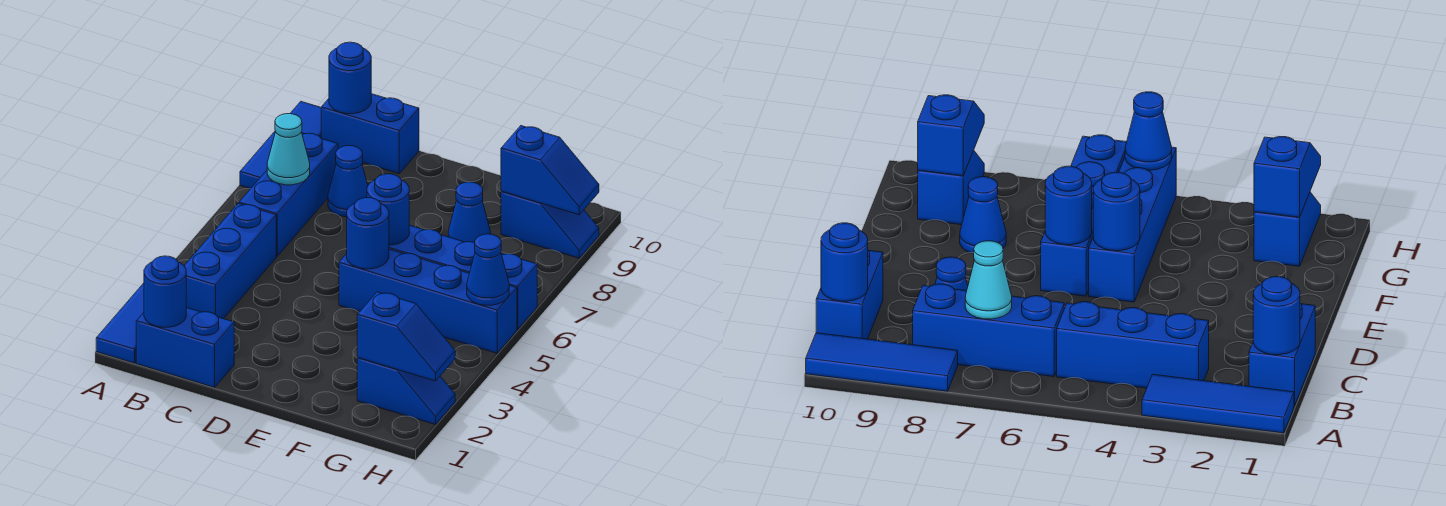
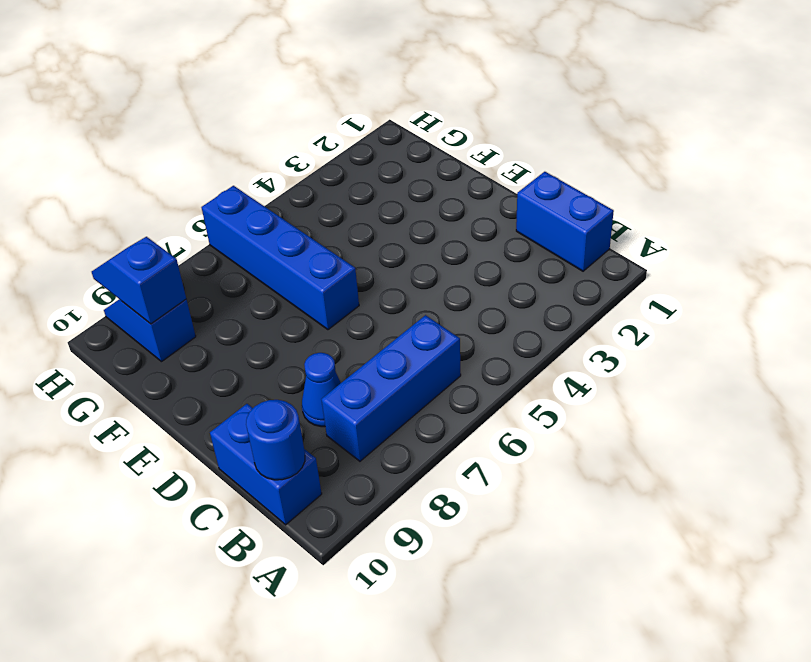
none -> blue tile A1:A3 level 1
none -> blue tile A8:A10 level 1
none -> blue brick B3:B5 level 1

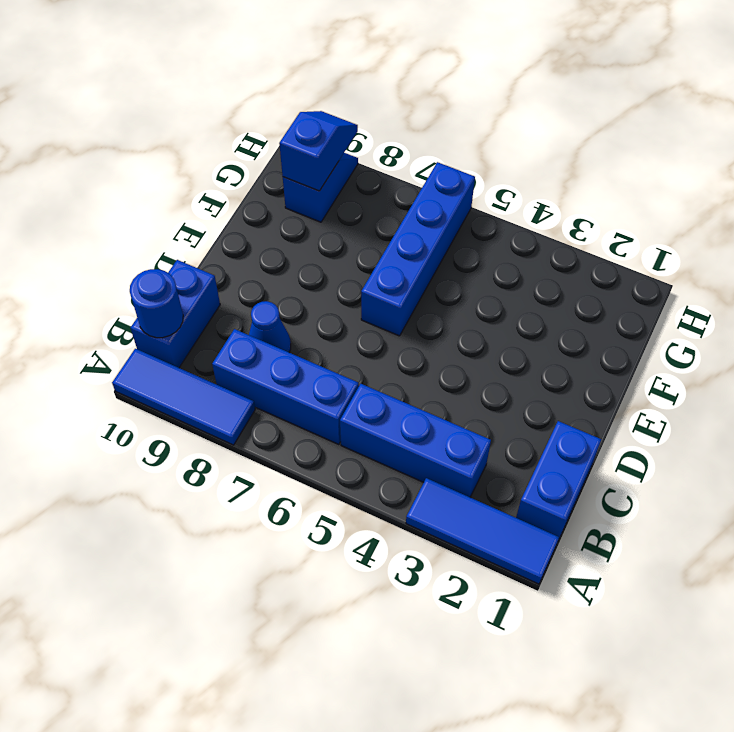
none -> blue brick E5:H5 level 1
none -> blue cone F8 level 1
none -> blue slope G2:H2 level 1 top G

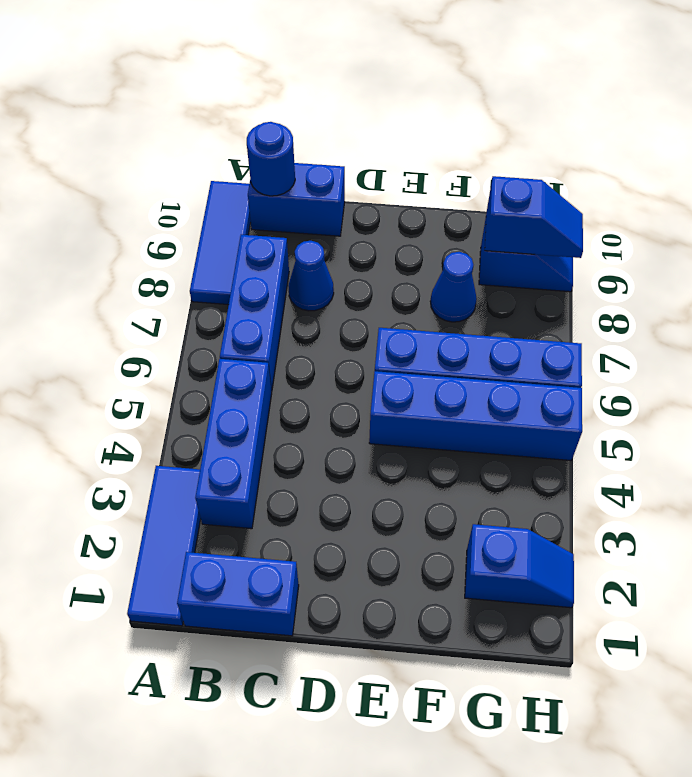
none -> blue round brick B1 level 2
none -> cyan cone B7 level 2
none -> blue round brick E5 level 2

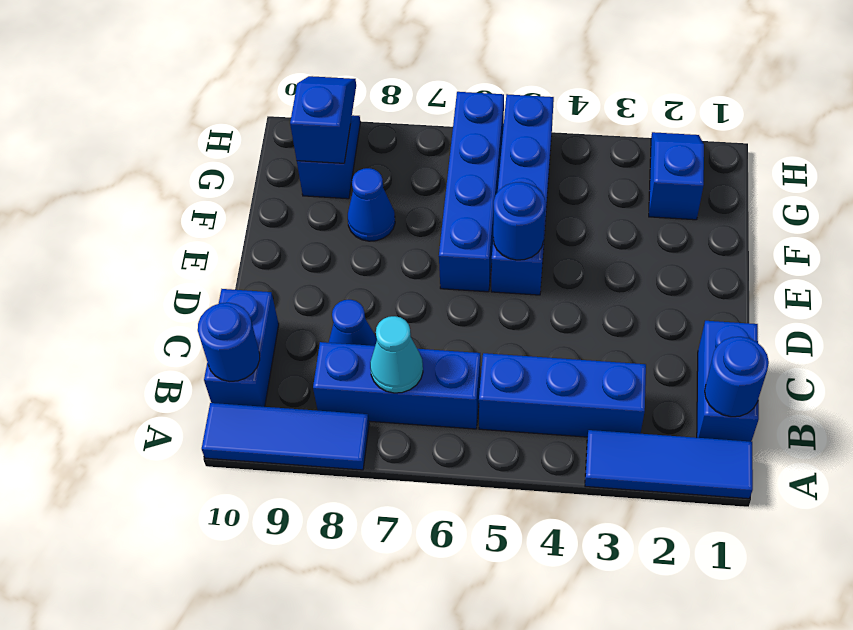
none -> blue round brick E6 level 2
none -> blue slope G2:H2 level 2 top G
none -> blue cone H5 level 2

